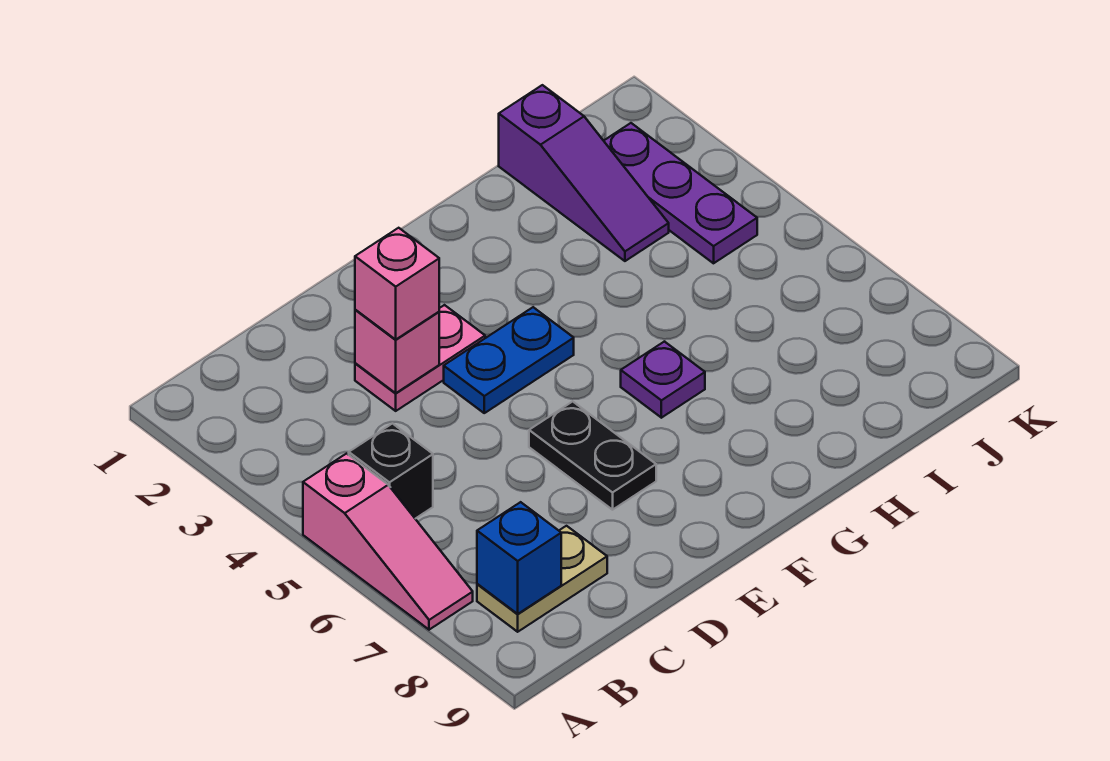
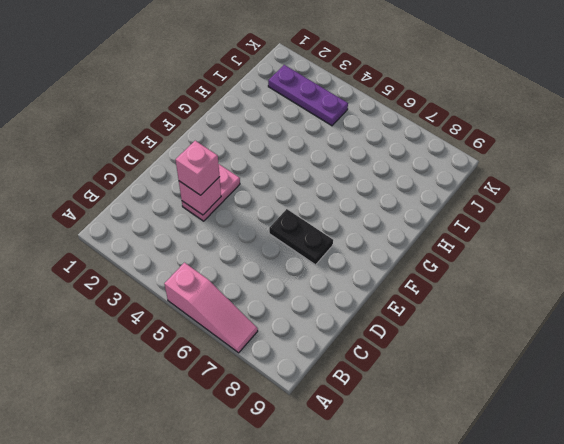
none -> black brick B5 level 1
none -> tan plate B8:C8 level 1
none -> blue plate E4:F4 level 1

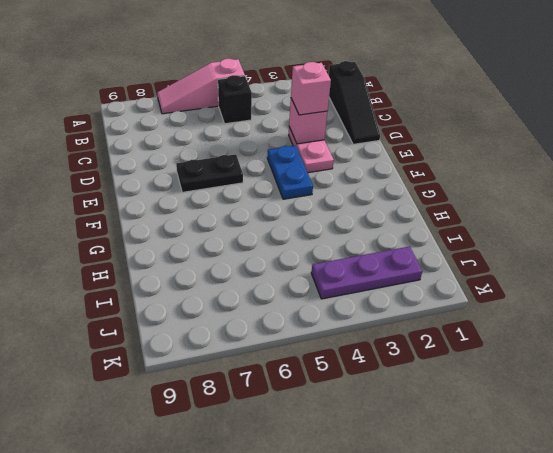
black slope B1:D1 level 1 top B -> none
none -> tan plate B8:C8 level 1
none -> purple plate G6 level 1
none -> purple slope I1:I3 level 1 top 1

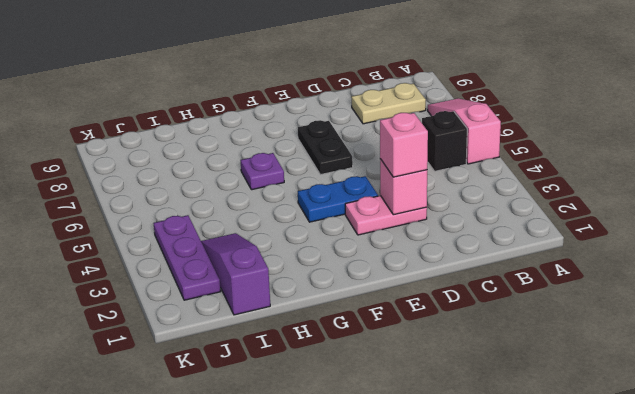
none -> blue brick B8 level 2

